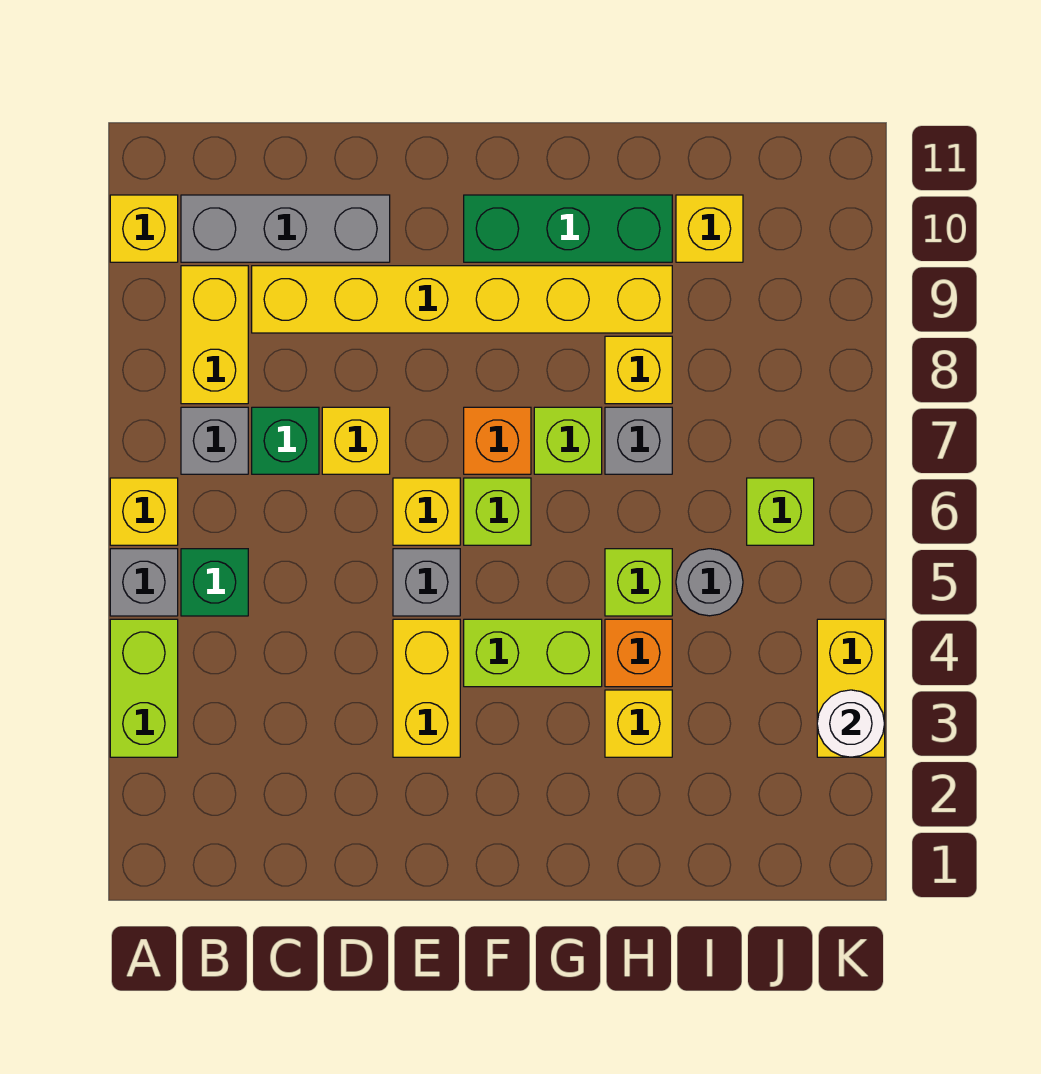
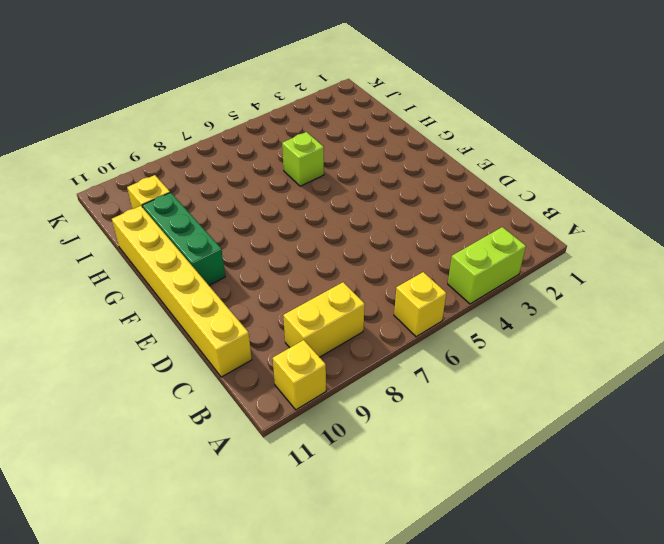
yellow brick C11:H11 level 1 -> yellow brick C9:H9 level 1
none -> grey brick A5 level 1
none -> green brick B5 level 1
none -> grey brick B7 level 1

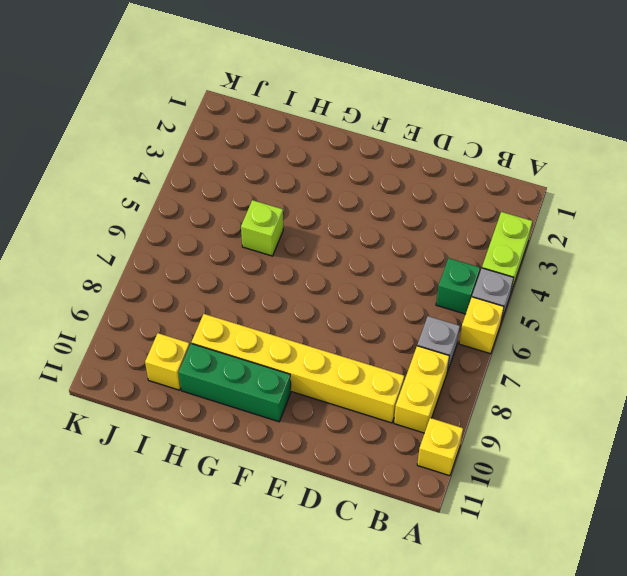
none -> grey brick B10:D10 level 1
none -> green brick C7 level 1
none -> yellow brick D7 level 1

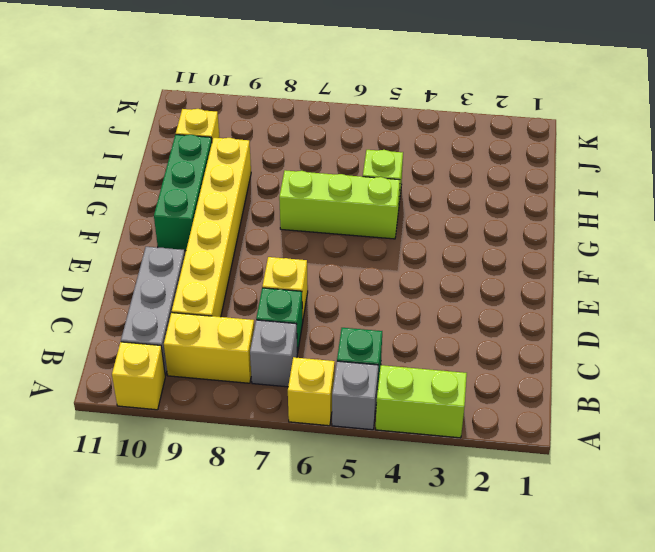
lime brick G5:G7 level 1 -> lime brick G7 level 1
none -> yellow brick E3:E4 level 1
none -> grey brick E5 level 1
none -> yellow brick E6 level 1

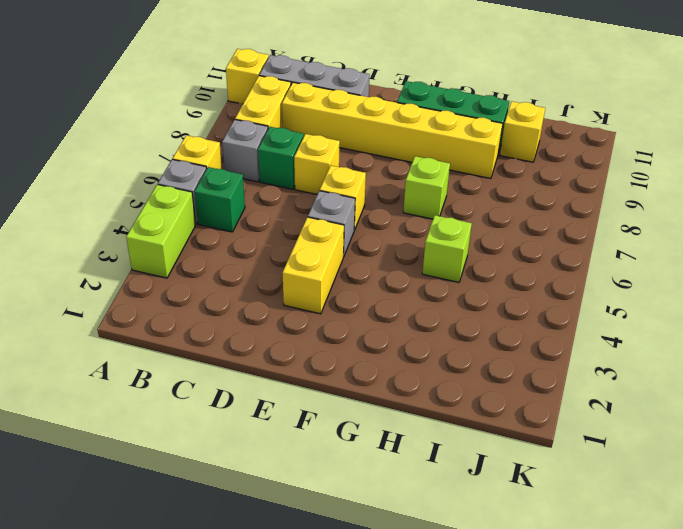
none -> lime brick F4:G4 level 1
none -> lime brick F6 level 1
none -> orange brick F7 level 1

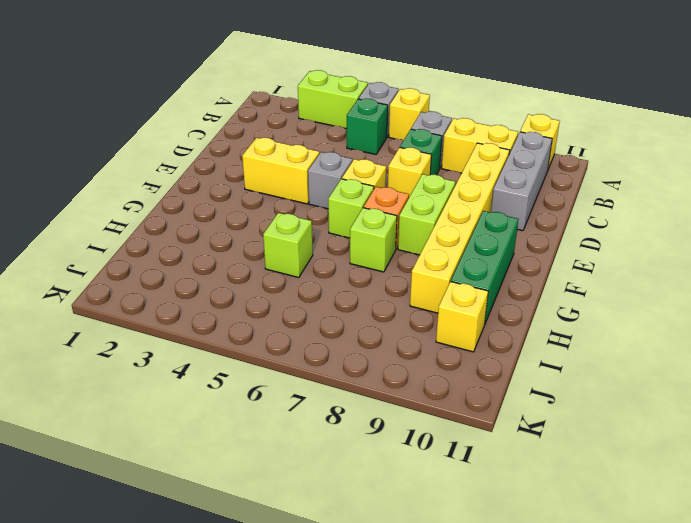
lime brick E8:F8 level 1 -> lime brick F4:G4 level 1
none -> yellow brick H3 level 1
none -> orange brick H4 level 1
none -> grey brick H7 level 1

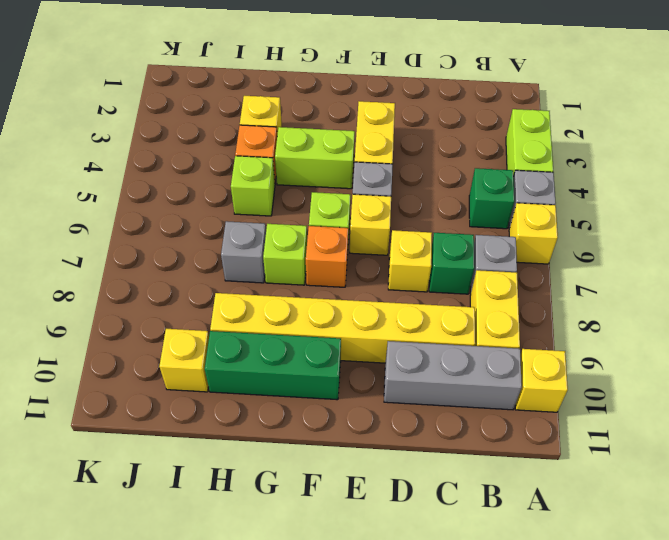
none -> yellow brick H8 level 1
none -> grey round brick I5 level 1
none -> lime brick J6 level 1

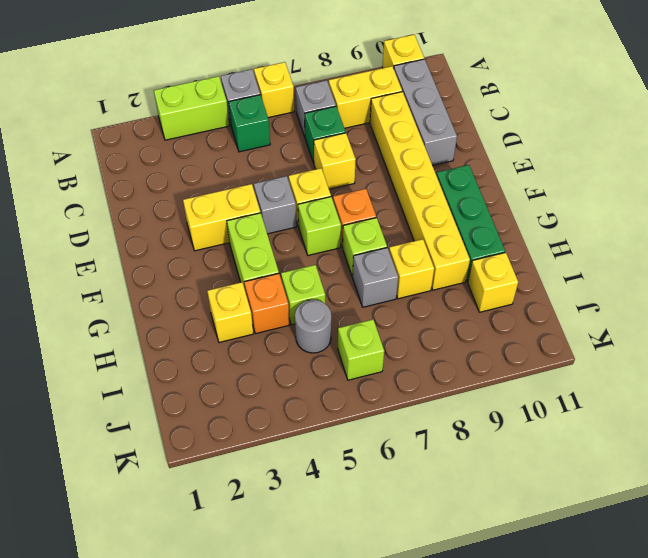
none -> yellow brick K3:K4 level 1
none -> white round brick K3 level 2

